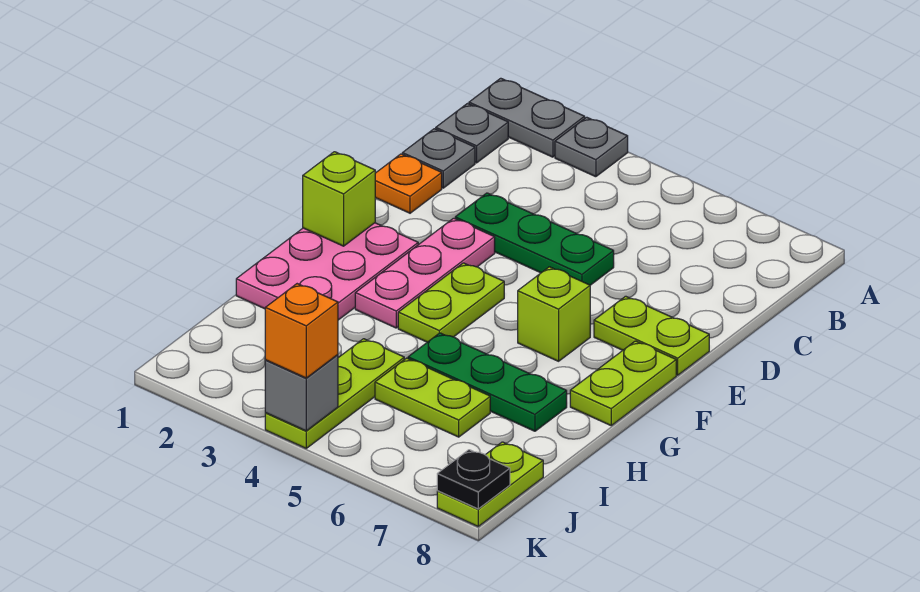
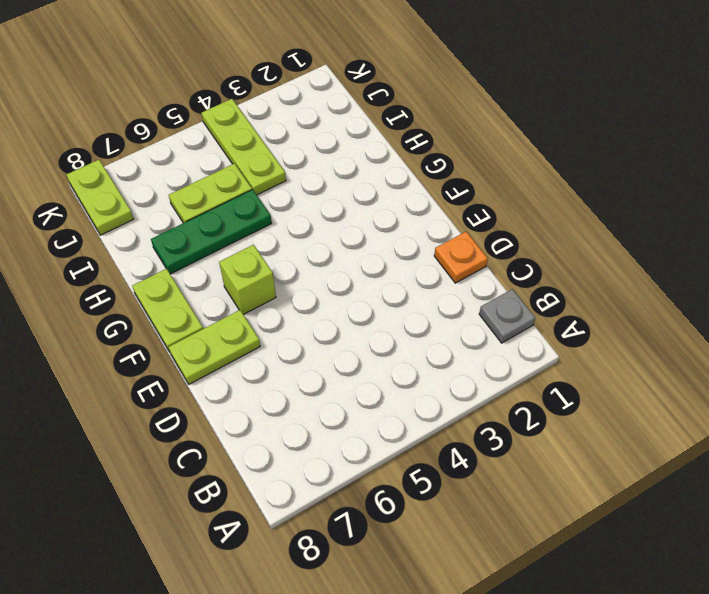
none -> grey plate A1:A2 level 1
none -> grey plate A3 level 1
none -> grey plate C1 level 1

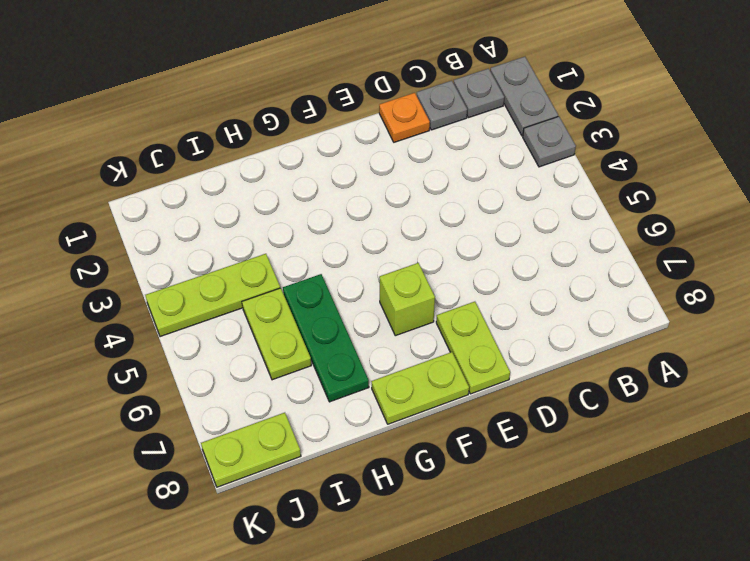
none -> green plate D3:D5 level 1
none -> pink plate E3:G3 level 1
none -> pink plate F1:H2 level 1

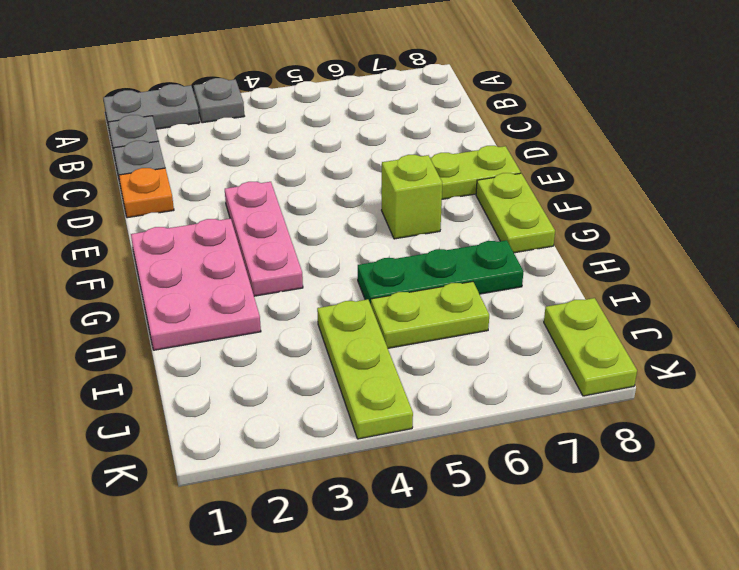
none -> green plate D3:D5 level 1
none -> lime plate F4:G4 level 1
none -> lime brick F1 level 2

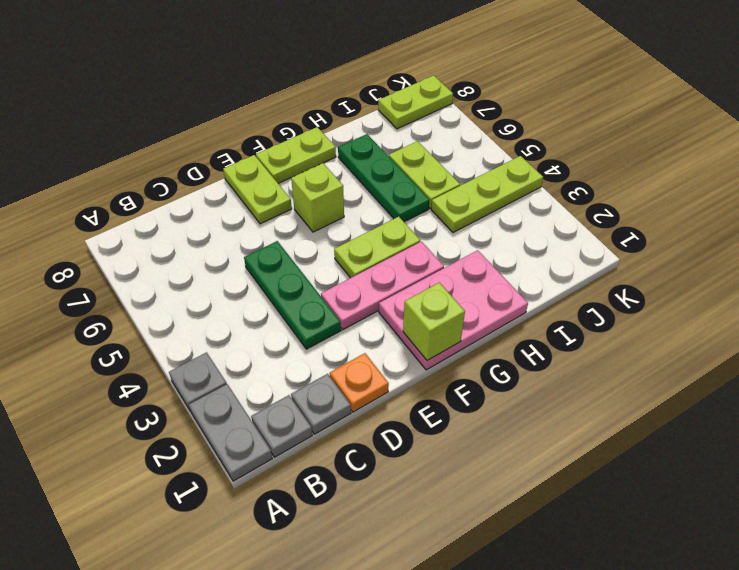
none -> grey brick K4 level 2
none -> black plate K8 level 2
none -> orange brick K4 level 3

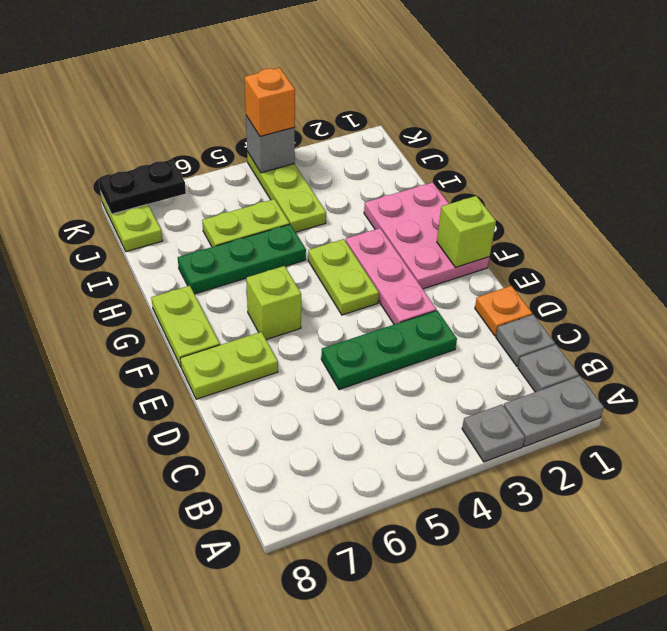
black plate K7:K8 level 2 -> black plate K8 level 2

